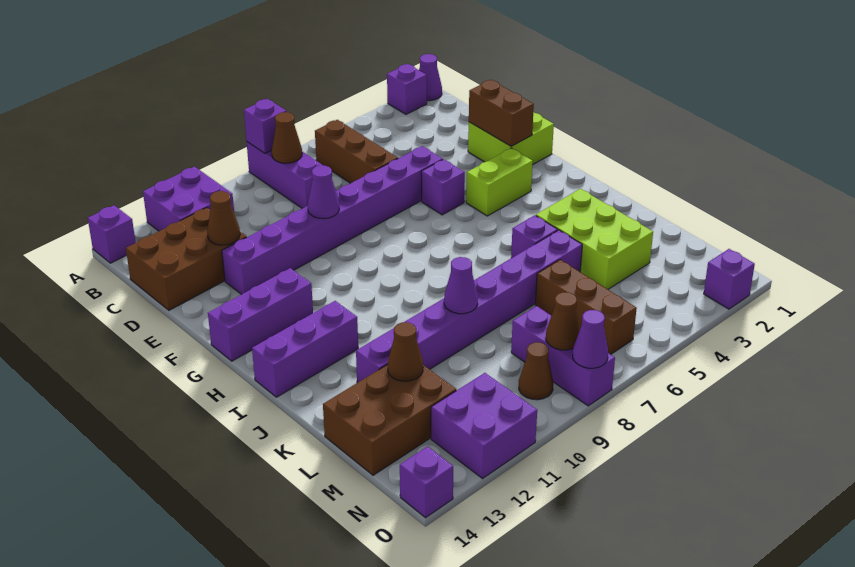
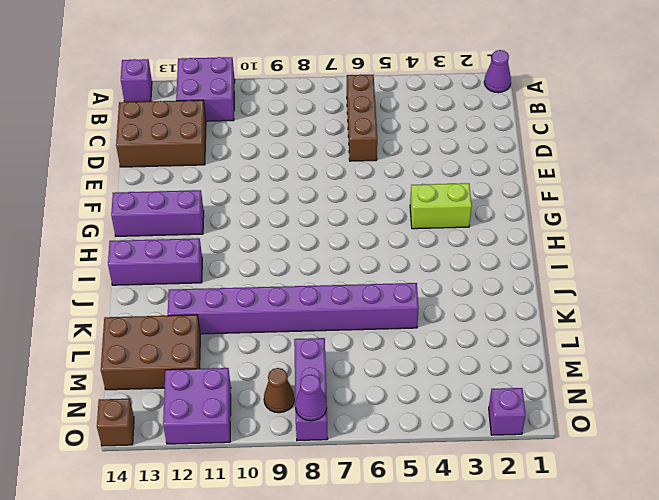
brown brick O14 level 1 -> purple brick O14 level 1
none -> purple brick A2 level 1
none -> purple brick A8:C8 level 1
none -> lime brick E1:F2 level 1
none -> purple brick E5:E12 level 1

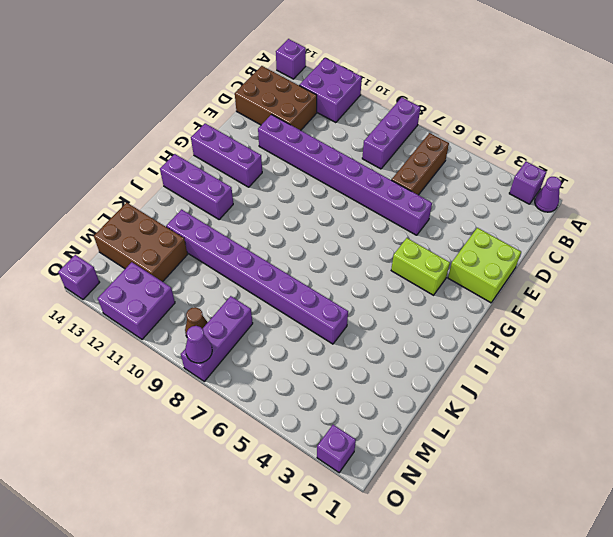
none -> purple brick F5 level 1
none -> lime brick J3:L4 level 1
none -> purple brick J5 level 1
none -> brown brick L6:N6 level 1

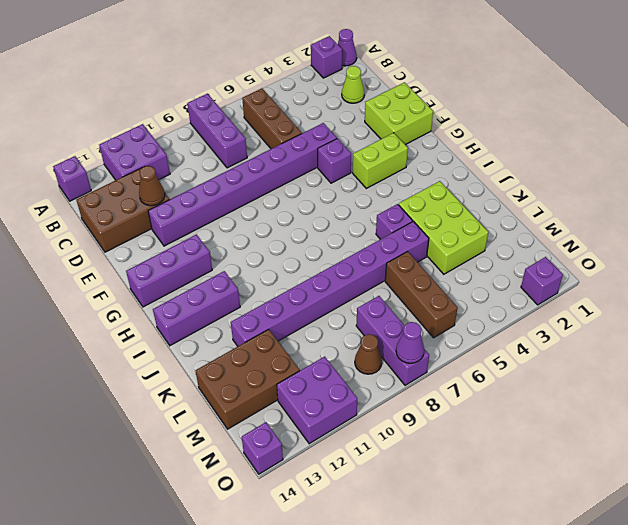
lime cone C2 level 1 -> none
none -> purple brick A8 level 2
none -> brown cone B8 level 2
none -> brown brick E2:F2 level 2
none -> purple cone E9 level 2

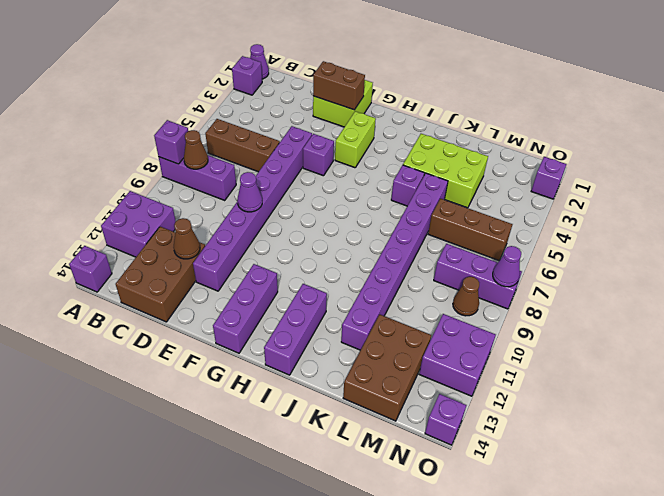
none -> purple cone K9 level 2
none -> brown cone L12 level 2
none -> brown cone N8 level 2

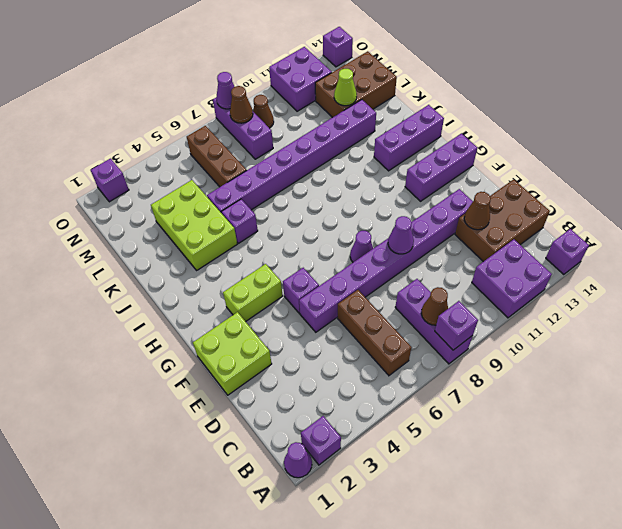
purple cone F8 level 1 -> purple cone K9 level 2
lime cone L12 level 2 -> brown cone L12 level 2
none -> brown brick E2:F2 level 2

